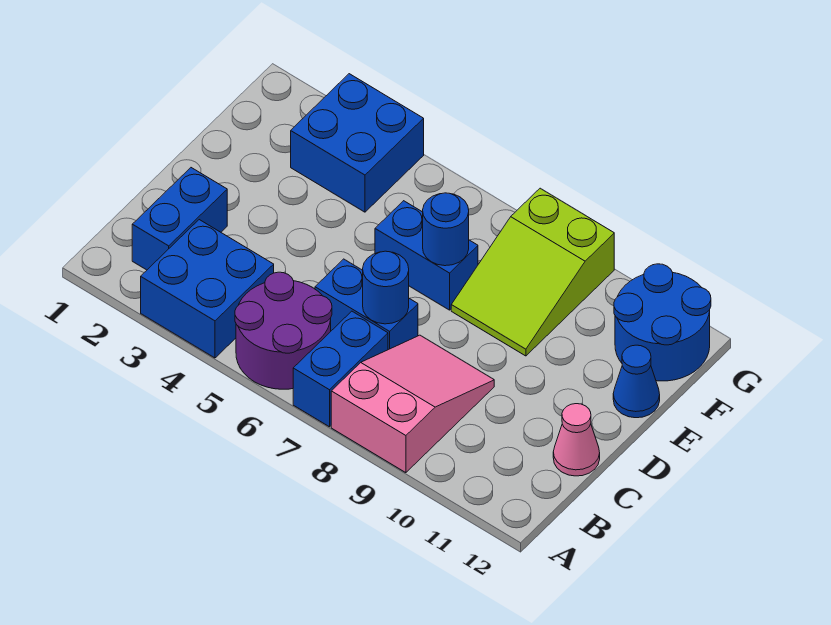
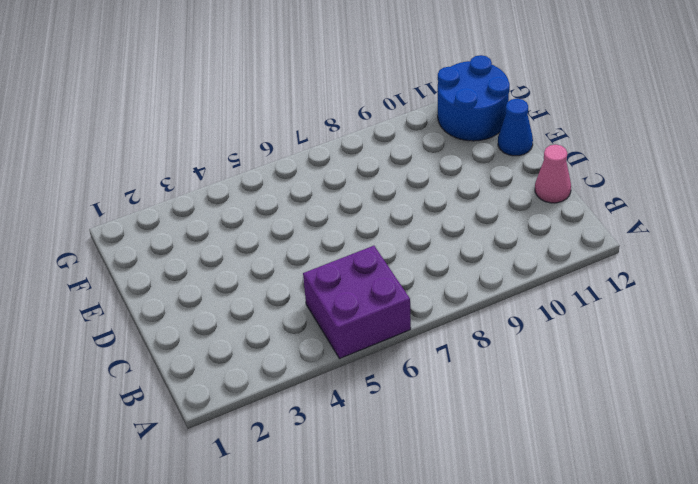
purple brick A5:B6 level 1 -> purple round brick A5:B6 level 1
none -> blue brick A3:B4 level 1
none -> blue brick A7:B7 level 1
none -> pink slope A8:C9 level 1 top A

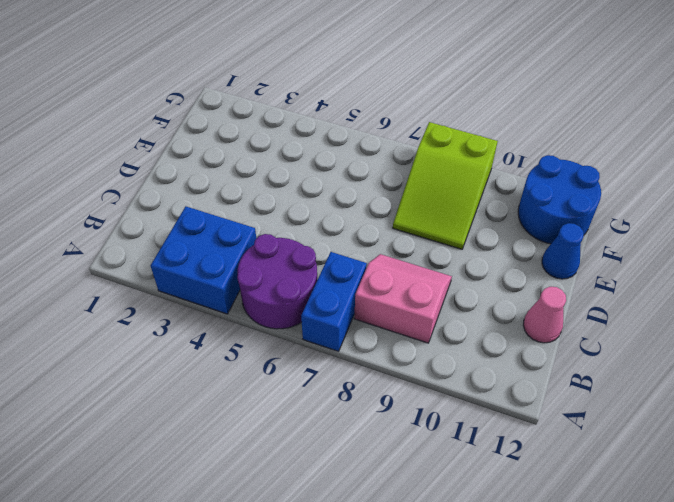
pink slope B8:C9 level 1 top B -> pink slope A8:C9 level 1 top A
none -> blue brick B2:C2 level 1
none -> blue brick C6:C7 level 1
none -> blue brick E6:E7 level 1

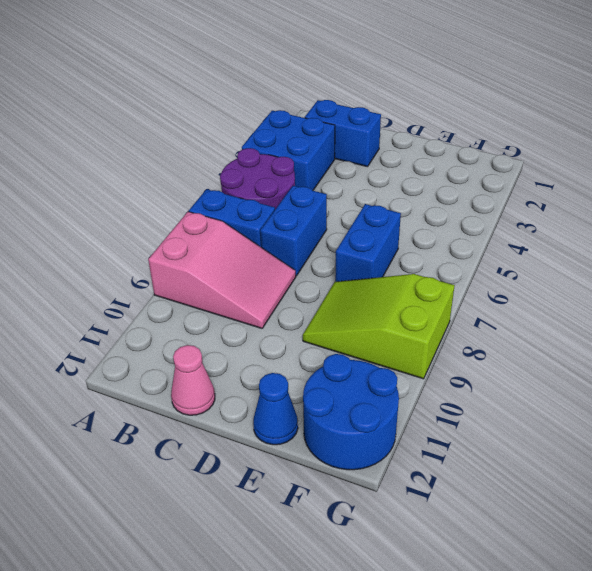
none -> blue brick F3:G4 level 1
none -> blue round brick C7 level 2
none -> blue round brick E7 level 2

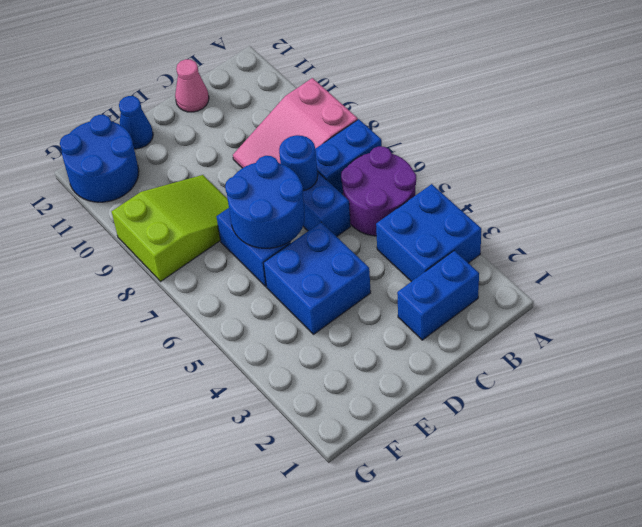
blue brick D4:E5 level 1 -> blue brick F3:G4 level 1
blue round brick D6:E7 level 2 -> blue round brick E7 level 2

